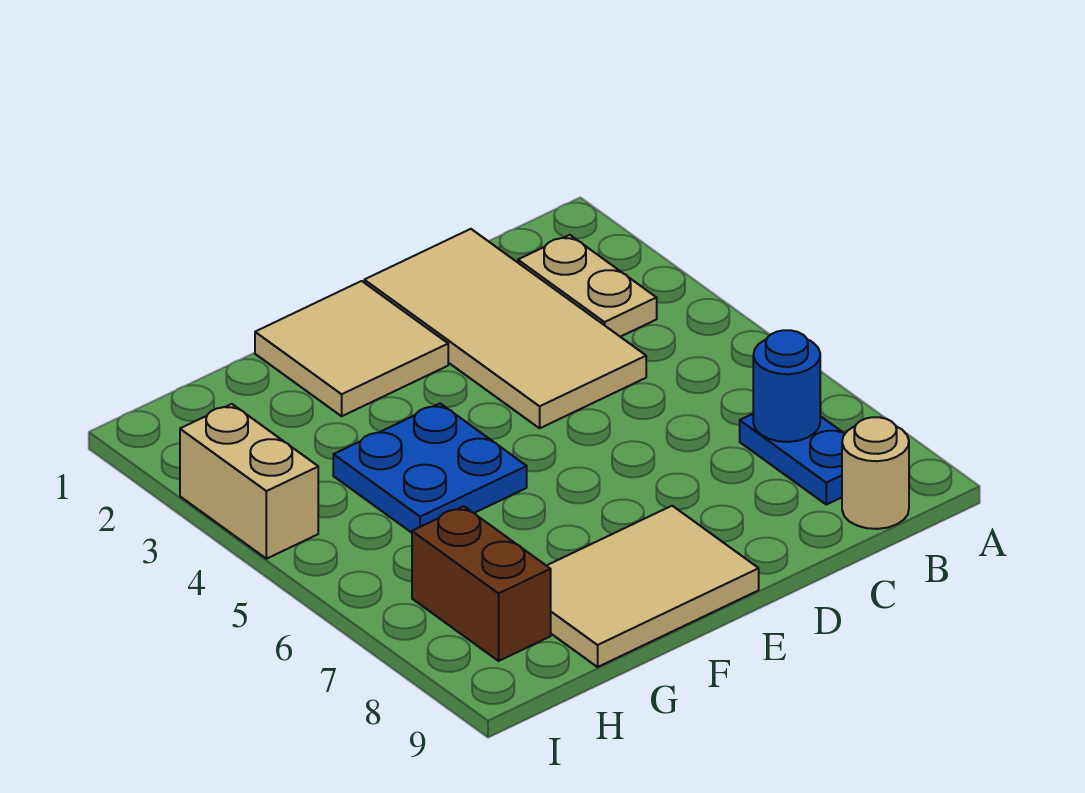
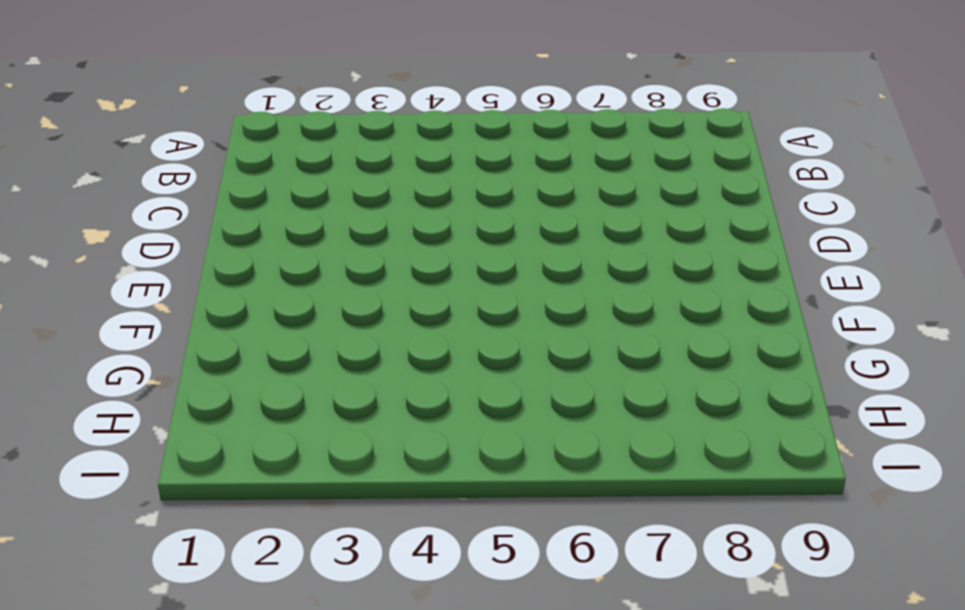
none -> tan plate B2:B3 level 1
none -> blue plate B7:B8 level 1

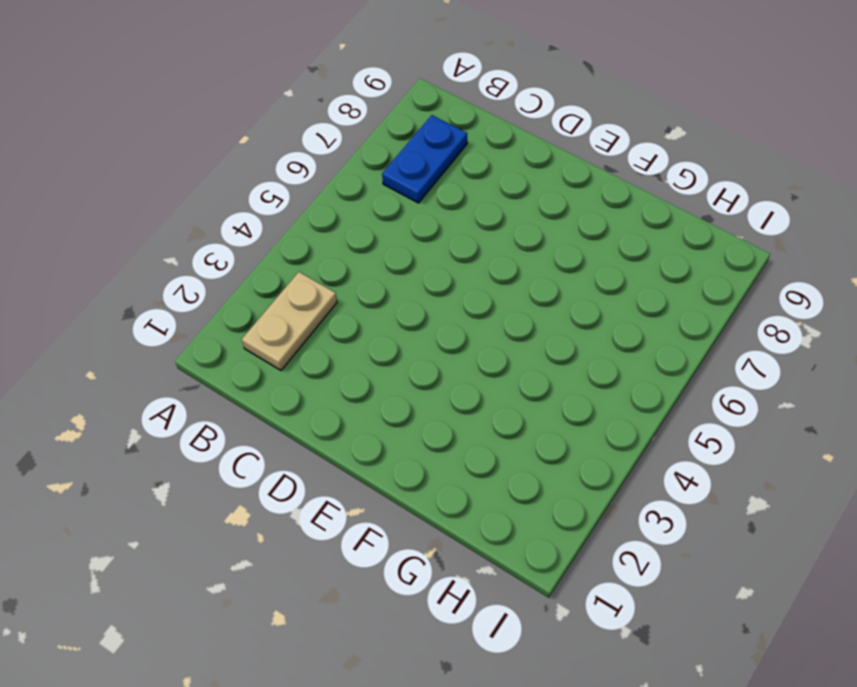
none -> tan round brick B9 level 1
none -> tan tile C1:D4 level 1

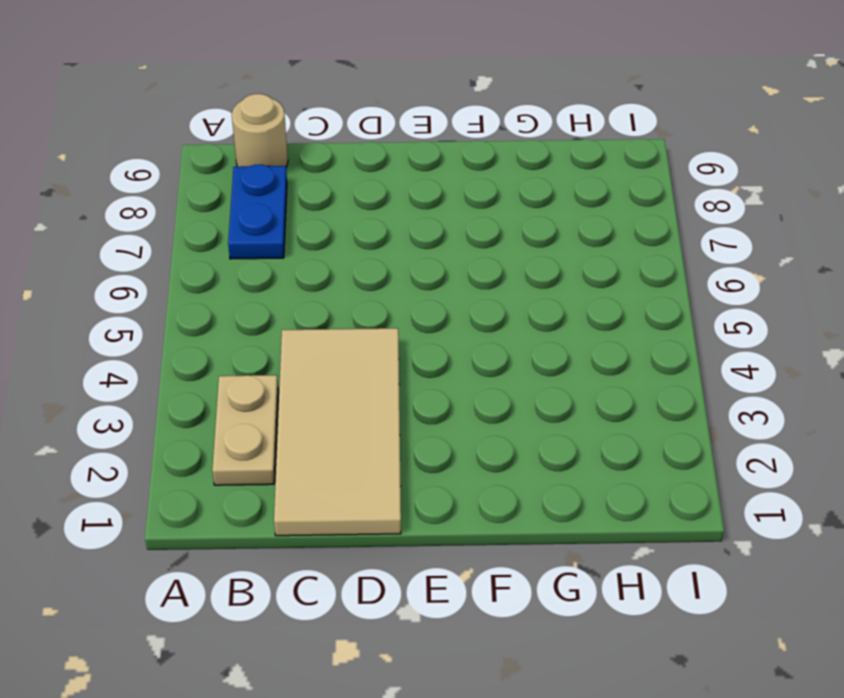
none -> tan tile E1:F2 level 1
none -> tan tile E8:G9 level 1

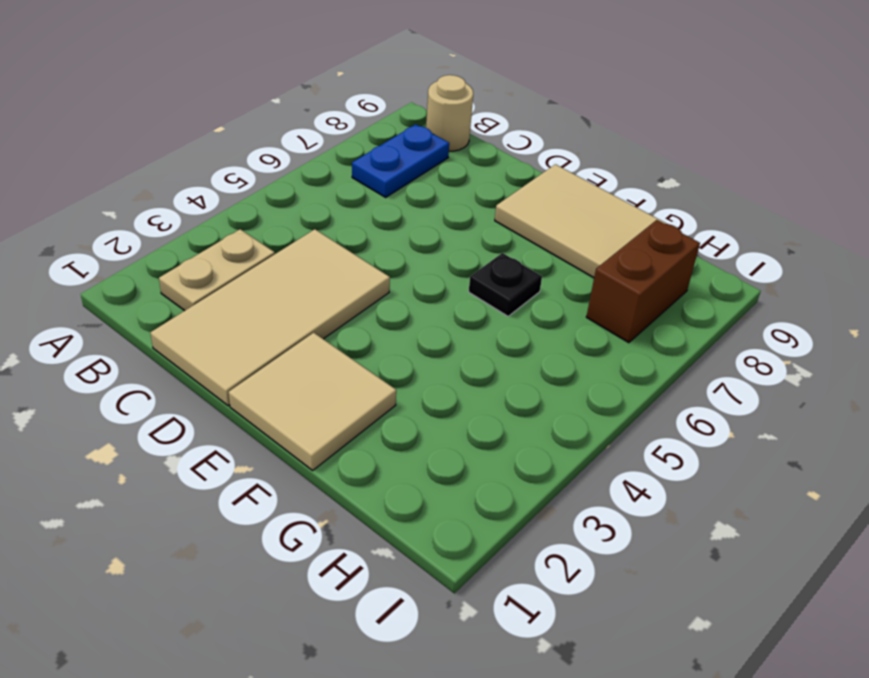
black plate F6 level 1 -> none
none -> blue plate F4:G5 level 1
none -> tan brick I3:I4 level 1

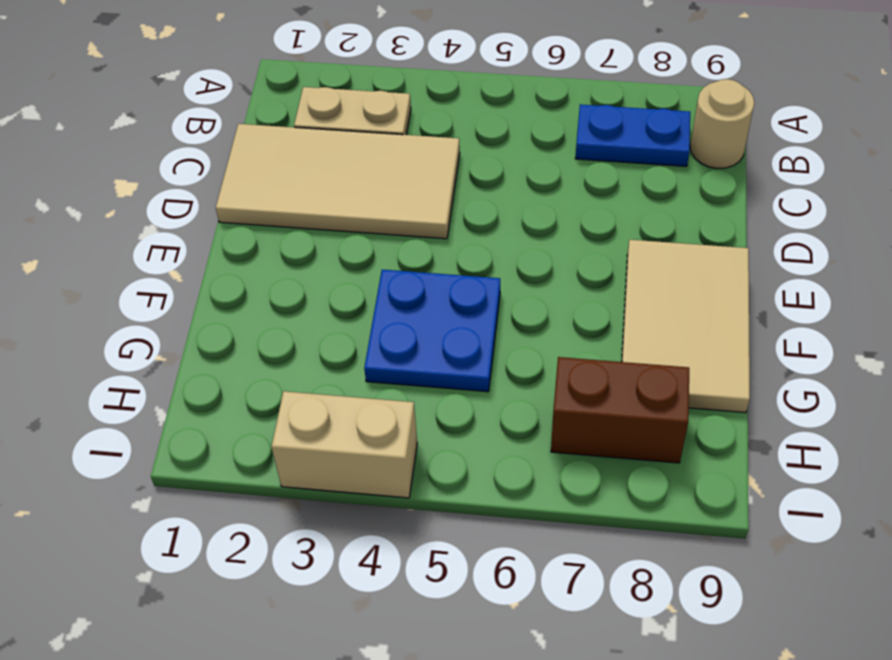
none -> tan tile E1:F2 level 1
none -> blue round brick B7 level 2

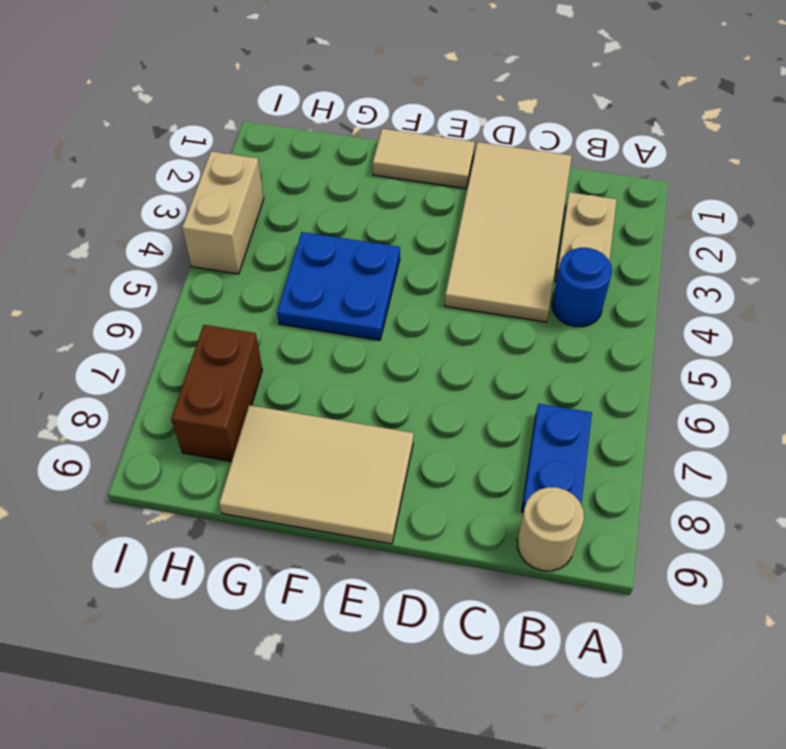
blue round brick B4 level 1 -> blue round brick B7 level 2
tan tile E1:F1 level 1 -> tan tile E1:F2 level 1

